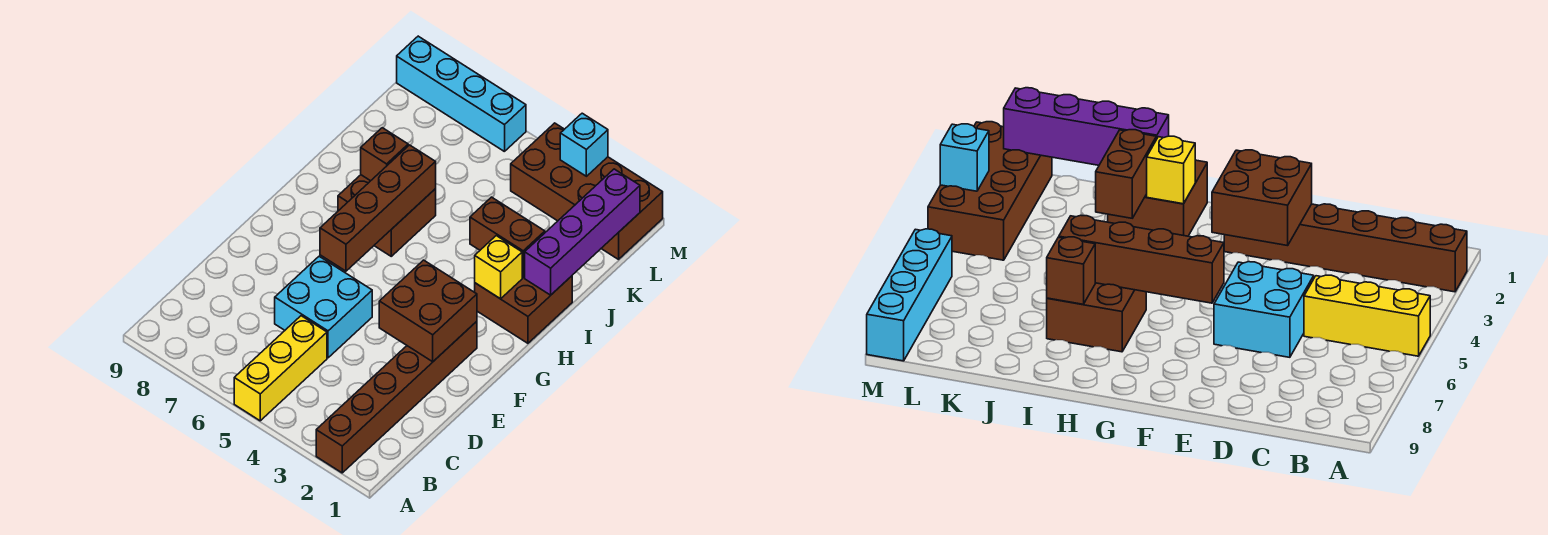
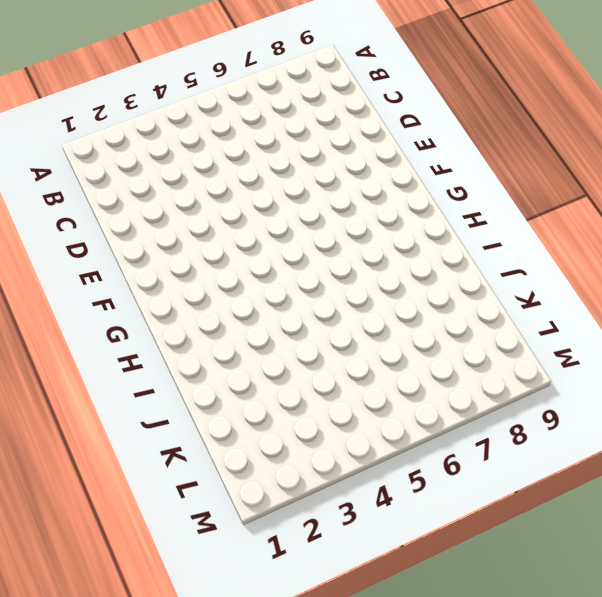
none -> brown brick A2:F2 level 1
none -> yellow brick A5:C5 level 1
none -> cyan brick D5:E6 level 1

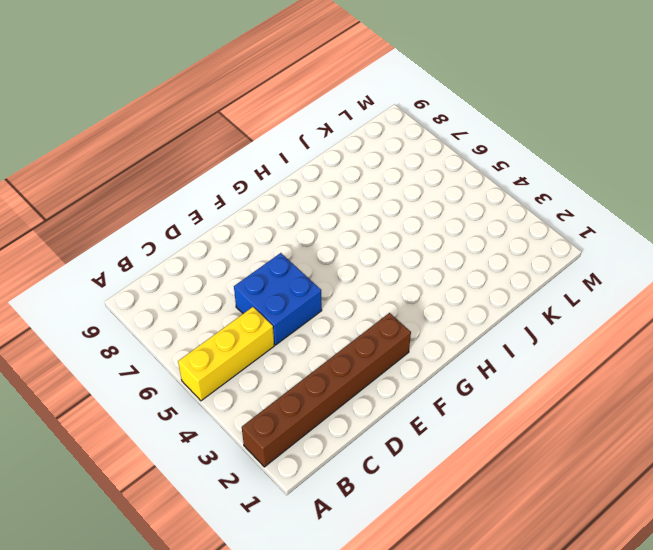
blue brick D5:E6 level 1 -> cyan brick D5:E6 level 1
none -> brown brick H1:I2 level 1
none -> brown brick H6:I7 level 1
none -> brown brick L1:M4 level 1

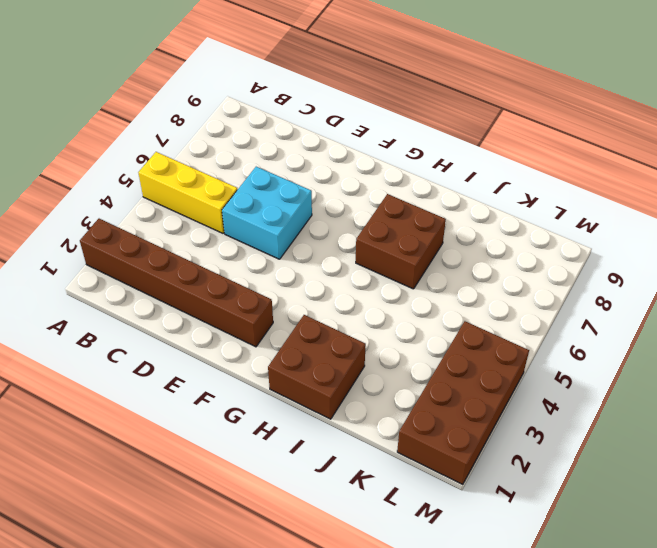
none -> cyan brick M6:M9 level 1
none -> brown brick E2:F3 level 2
none -> brown brick F6:I6 level 2

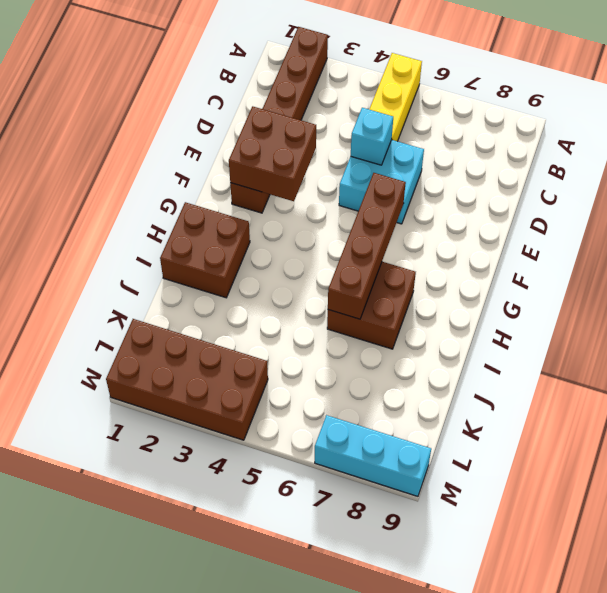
cyan brick D5 level 2 -> cyan brick M3 level 2
cyan brick M7:M9 level 1 -> cyan brick M6:M9 level 1
none -> yellow brick H2 level 2
none -> purple brick I1:L1 level 2
none -> brown brick I2:I3 level 2

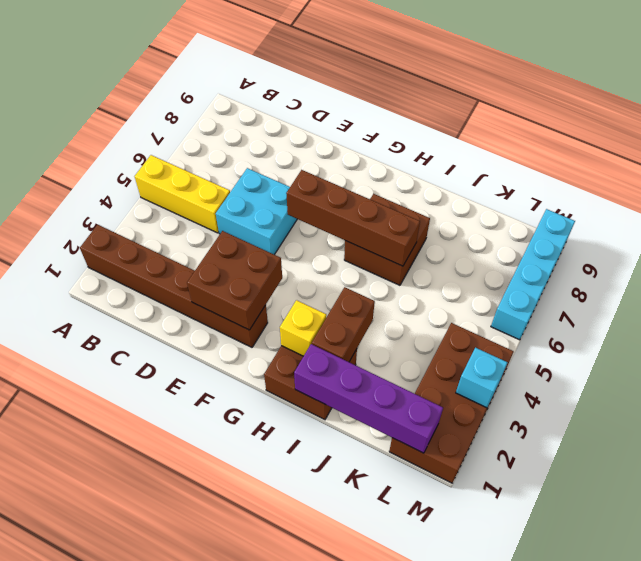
none -> brown brick I7 level 2

